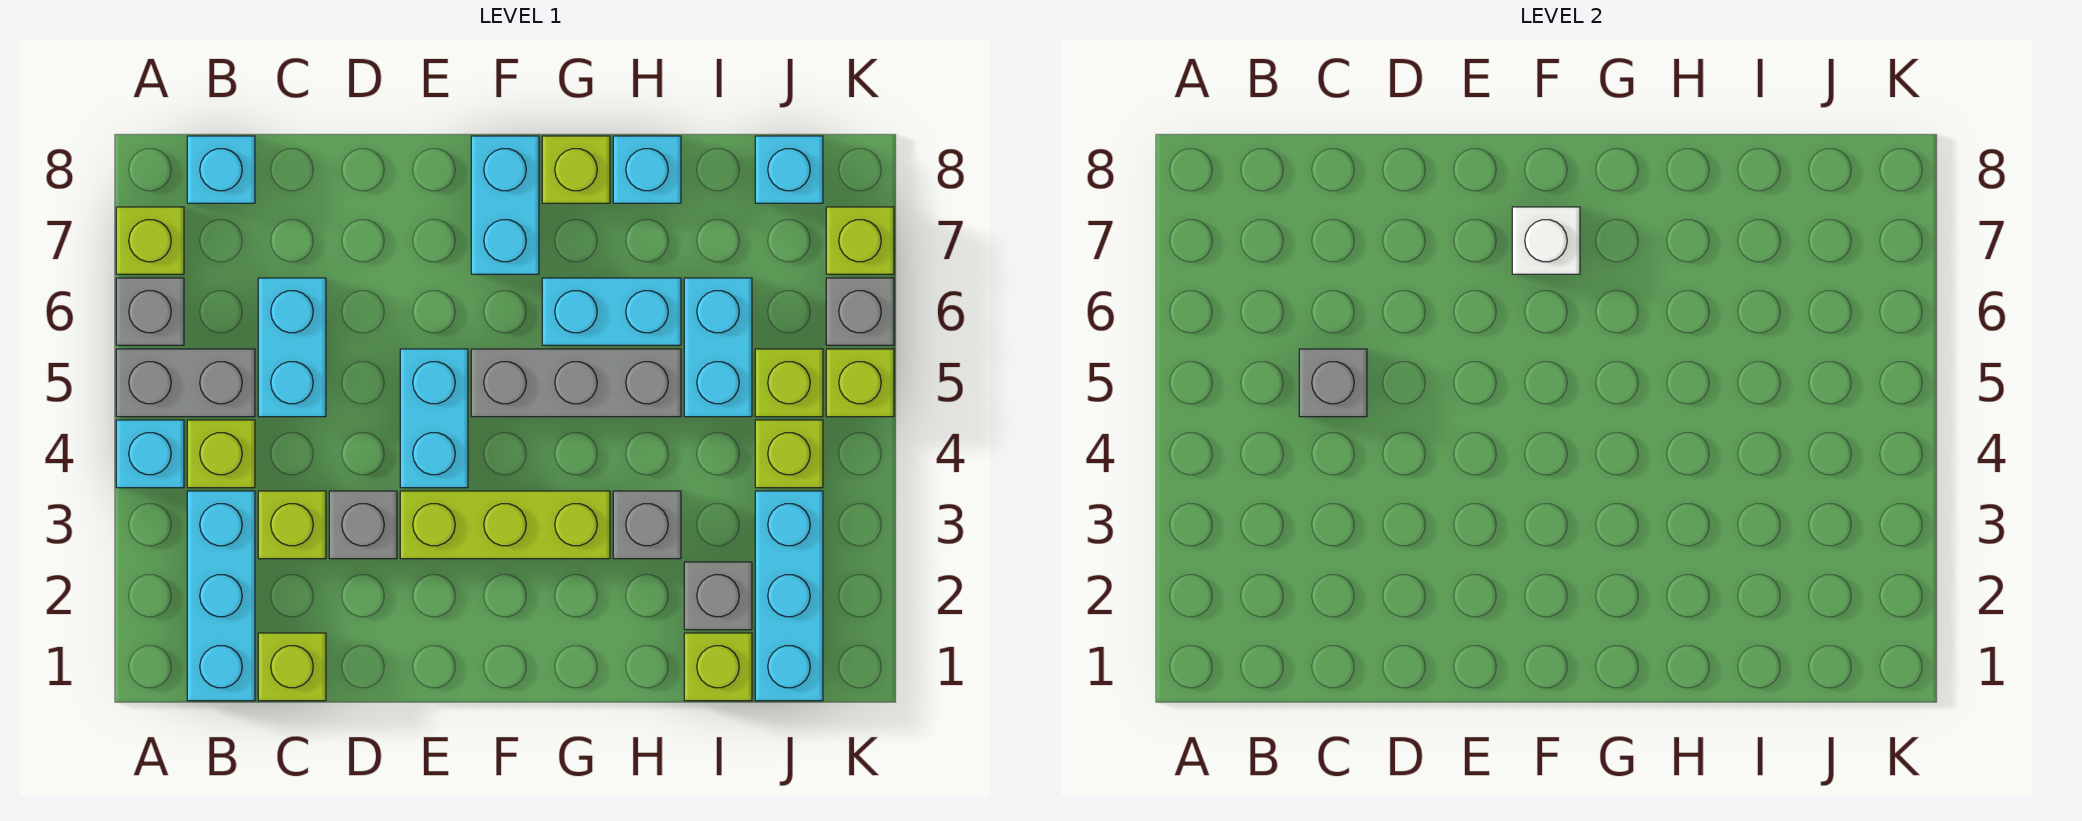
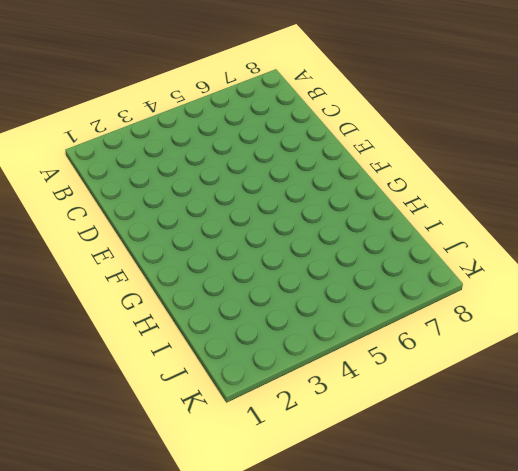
none -> cyan brick A4 level 1
none -> grey brick A5:B5 level 1
none -> grey brick A6 level 1
none -> lime brick A7 level 1

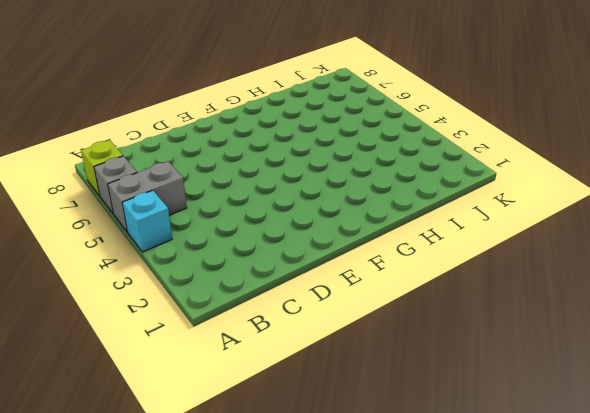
none -> cyan brick B1:B3 level 1
none -> lime brick B4 level 1
none -> cyan brick B8 level 1
none -> lime brick C1 level 1

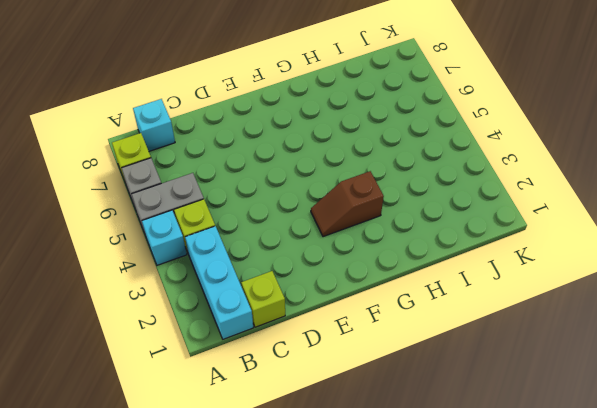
brown slope F3:G3 level 1 top G -> lime brick E3:G3 level 1
none -> lime brick C3 level 1
none -> cyan brick C5:C6 level 1
none -> grey brick D3 level 1
none -> cyan brick E4:E5 level 1

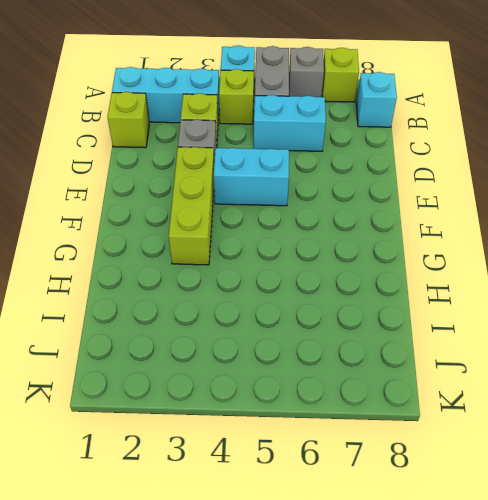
none -> grey brick F5:H5 level 1
none -> cyan brick F7:F8 level 1
none -> cyan brick G6:H6 level 1
none -> lime brick G8 level 1

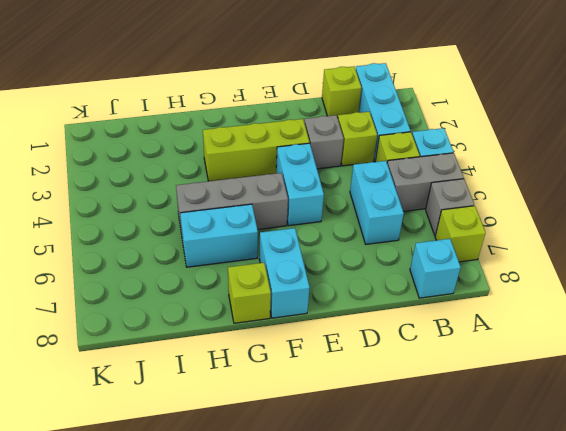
none -> grey brick H3 level 1
none -> cyan brick H8 level 1
none -> lime brick I1 level 1
none -> grey brick I2 level 1

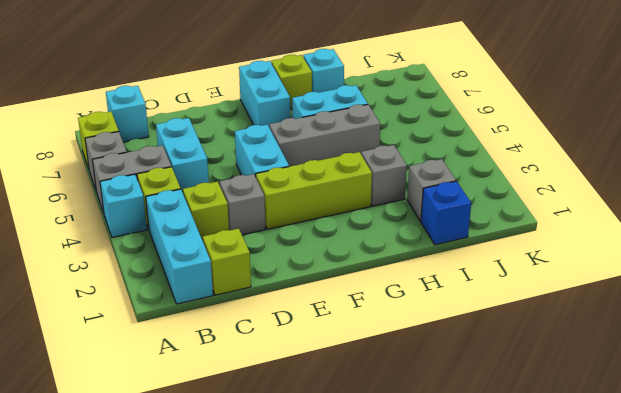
blue brick I1 level 1 -> lime brick I1 level 1
none -> cyan brick I5:I6 level 1
none -> cyan brick J1:J3 level 1
none -> lime brick J4 level 1
none -> lime brick J5 level 1

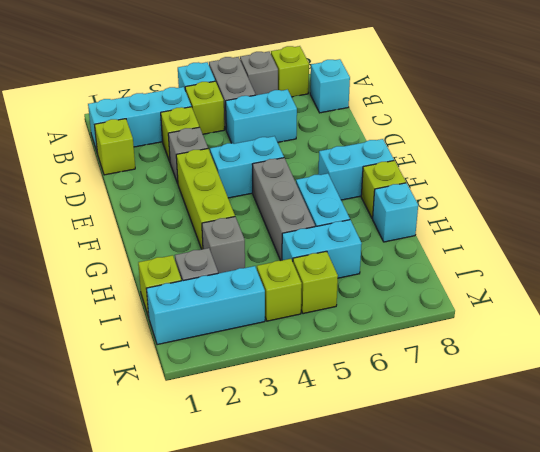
none -> cyan brick J8 level 1
none -> lime brick K5 level 1
none -> grey brick K6 level 1
none -> lime brick K7 level 1

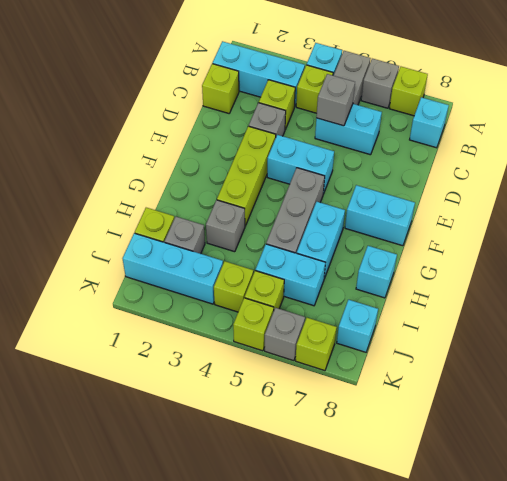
none -> lime brick G8 level 1
none -> white brick F7 level 2

